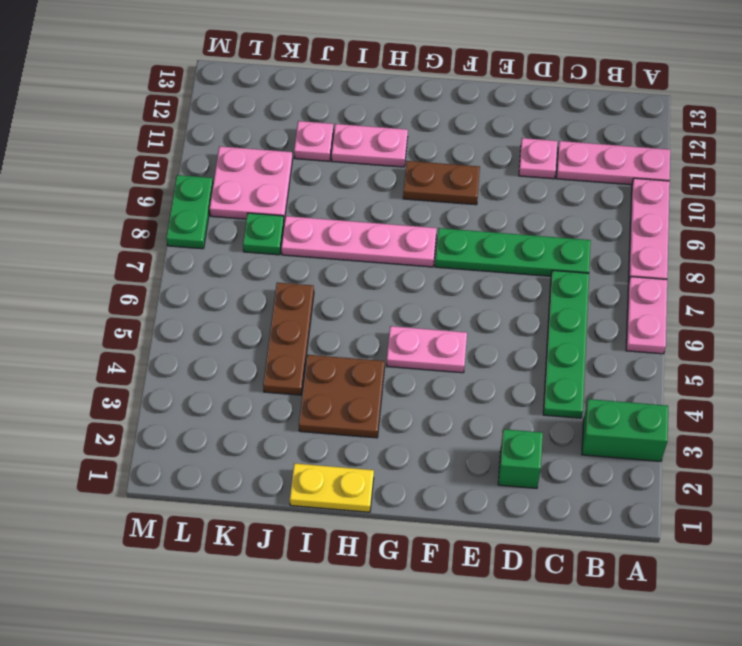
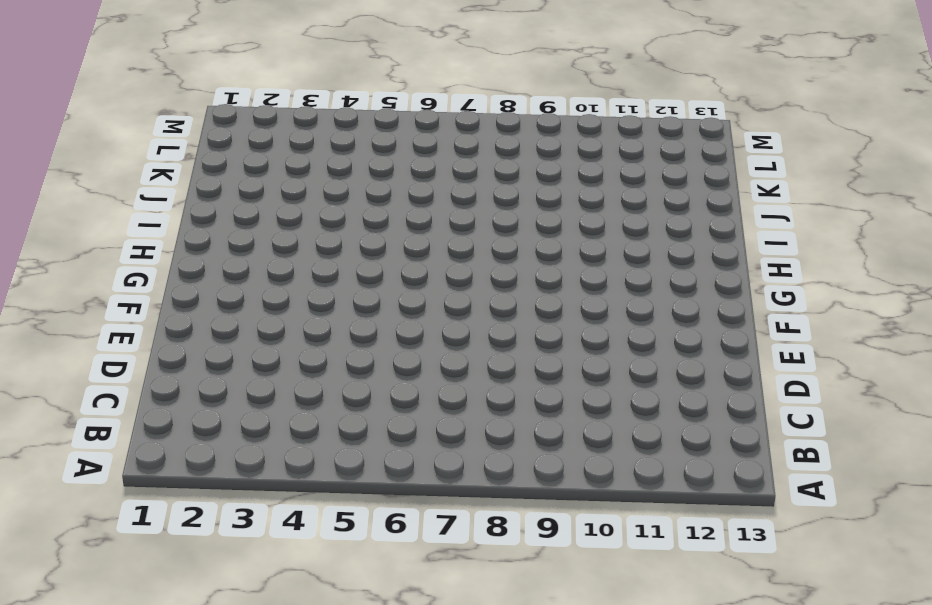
none -> green brick A3:B3 level 1
none -> pink plate A6:A7 level 1
none -> pink plate A8:A10 level 1

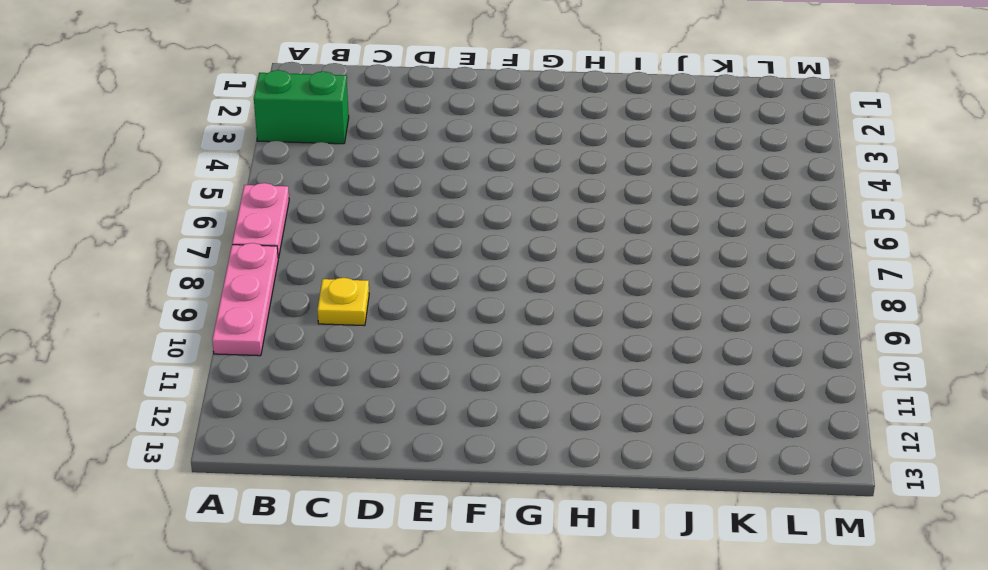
yellow plate C9 level 1 -> none
none -> pink plate A11:C11 level 1
none -> green plate C4:C7 level 1
none -> green plate C8:F8 level 1

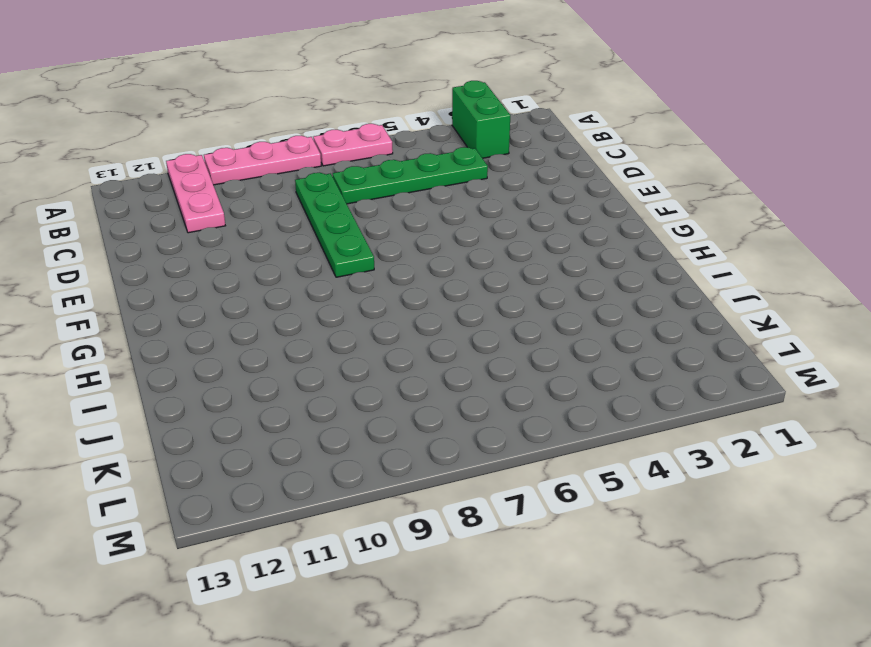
none -> green brick D2 level 1
none -> pink plate D11 level 1
none -> pink plate F5:G5 level 1

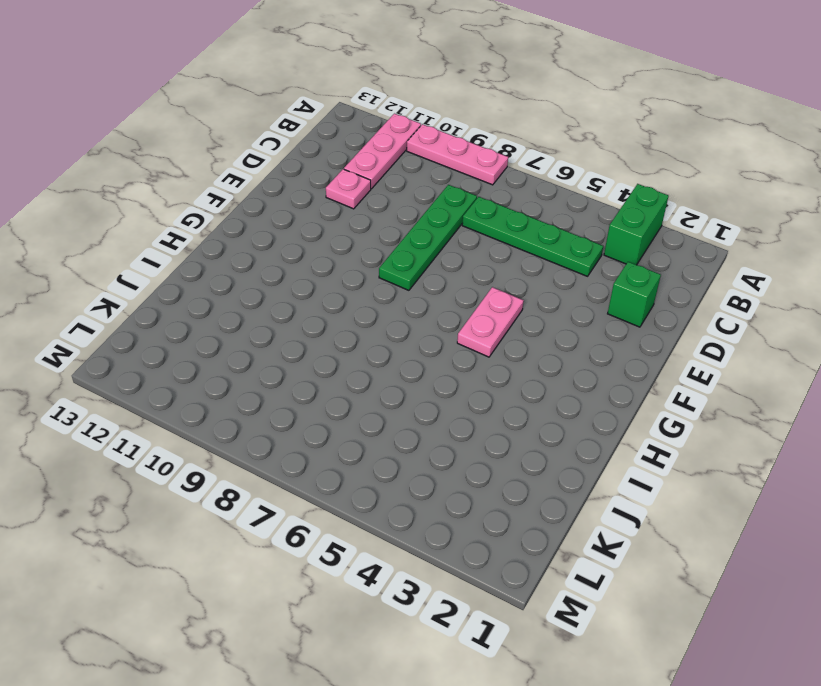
none -> pink plate A6:A7 level 1
none -> brown plate F10:G10 level 1
none -> pink plate G8:J8 level 1

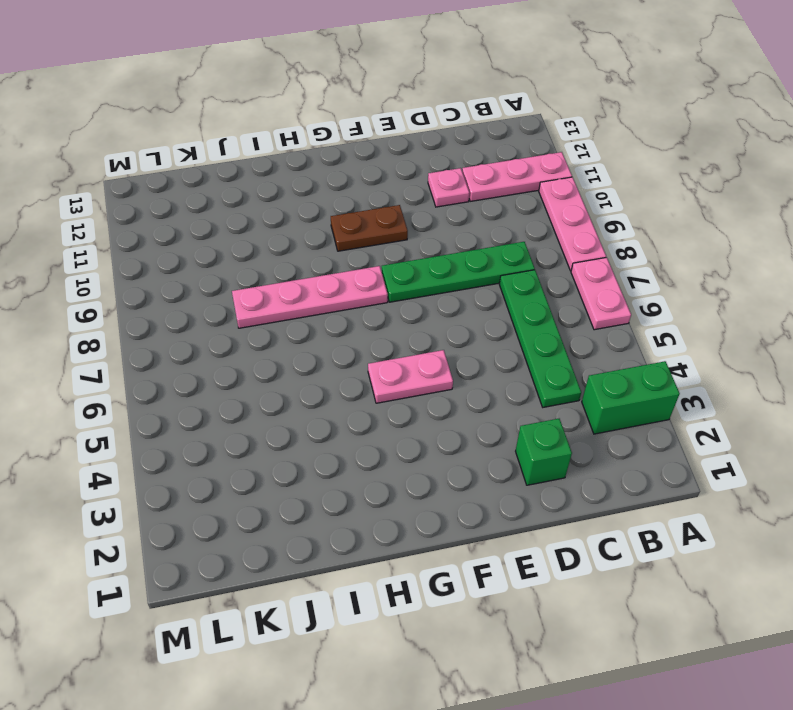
none -> yellow plate H1:I1 level 1
none -> brown plate H3:I4 level 1
none -> pink plate H11:I11 level 1

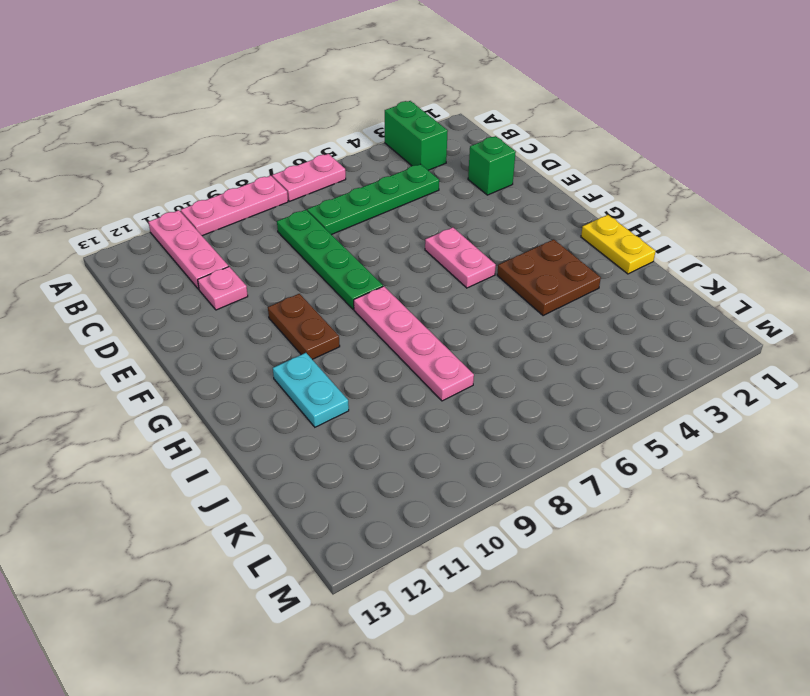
cyan plate H11:I11 level 1 -> pink plate H11:I11 level 1
none -> brown plate J4:J6 level 1
none -> pink plate J11 level 1
none -> green plate K8 level 1

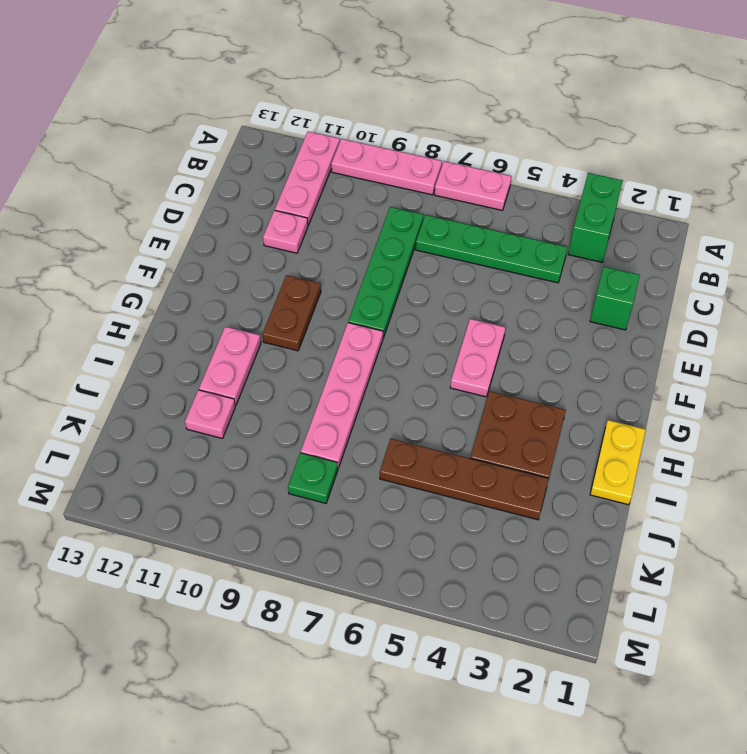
brown plate J3:J6 level 1 -> brown plate J4:J6 level 1
none -> pink plate K9:L10 level 1
none -> green plate M8:M9 level 1

